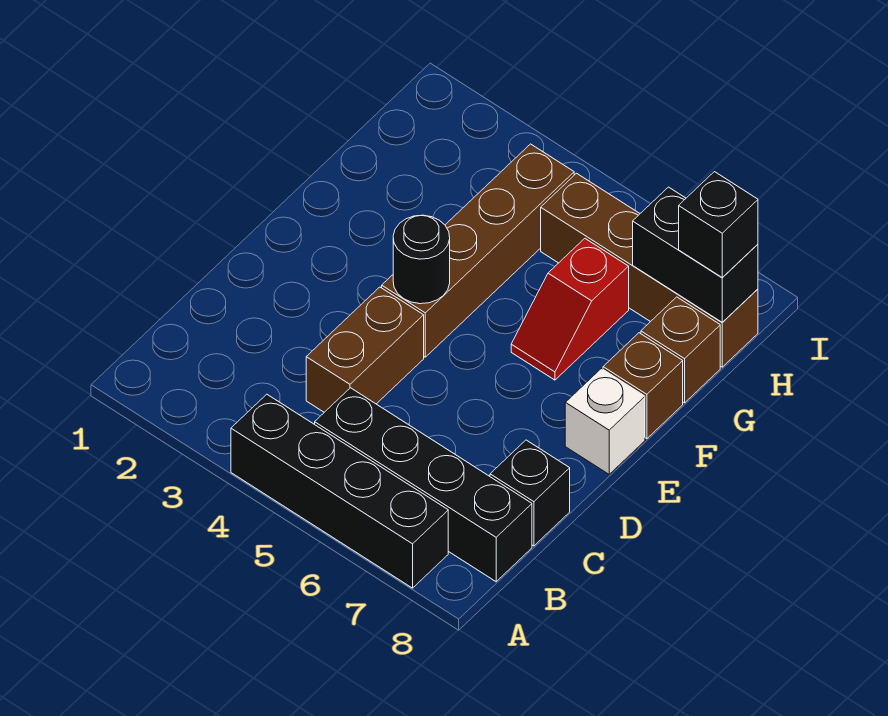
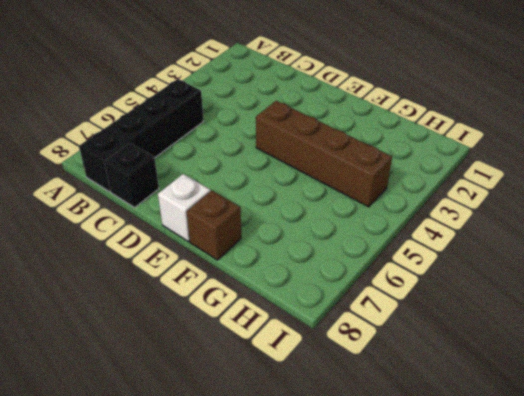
none -> black brick A4:A7 level 1
none -> brown brick C4:D4 level 1
none -> red slope F6:G6 level 1 top G

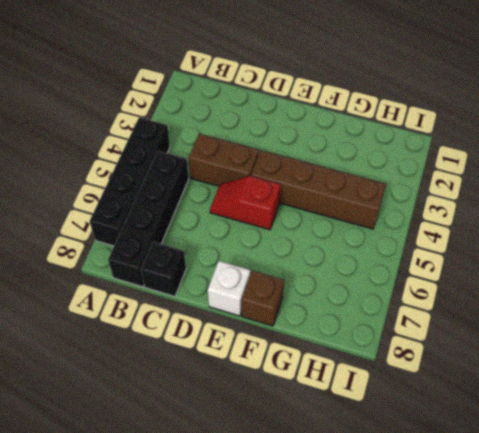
red slope D5:E5 level 1 top E -> red slope F6:G6 level 1 top G
none -> brown brick G8 level 1
none -> brown brick H5:H8 level 1
none -> black round brick E4 level 2

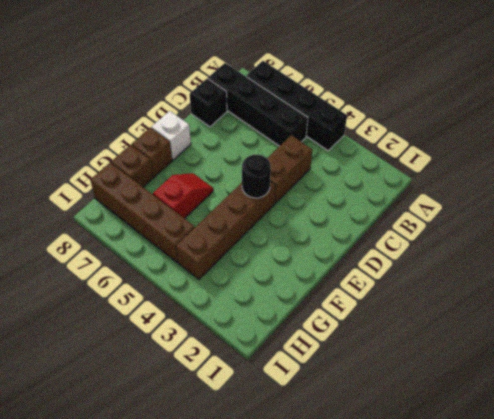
none -> black brick H7:H8 level 2
none -> black brick H8 level 3

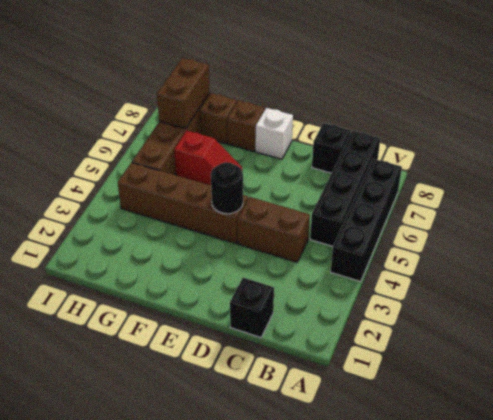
black brick C1 level 1 -> black brick H8 level 3
brown brick H7:H8 level 2 -> black brick H7:H8 level 2

